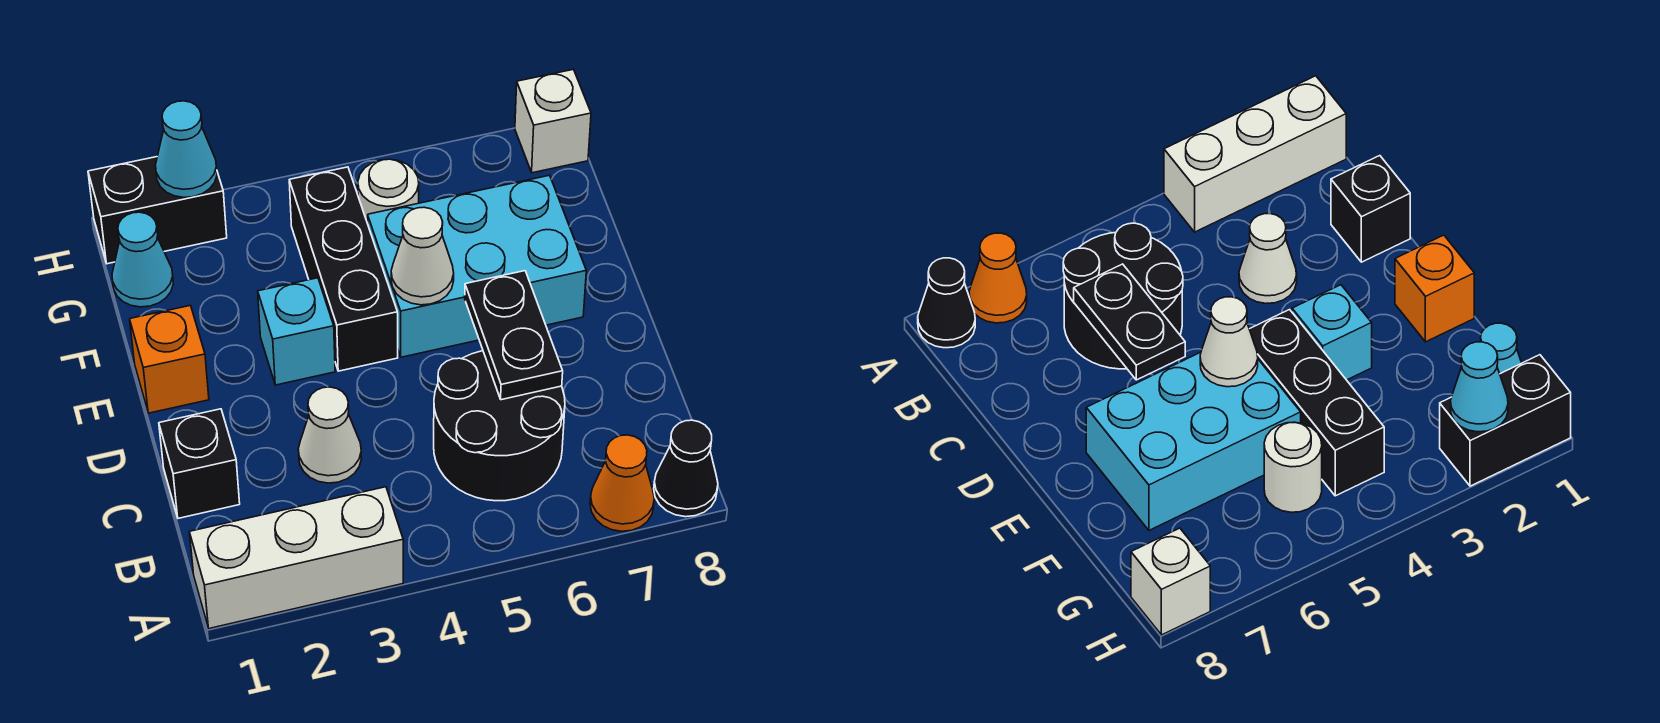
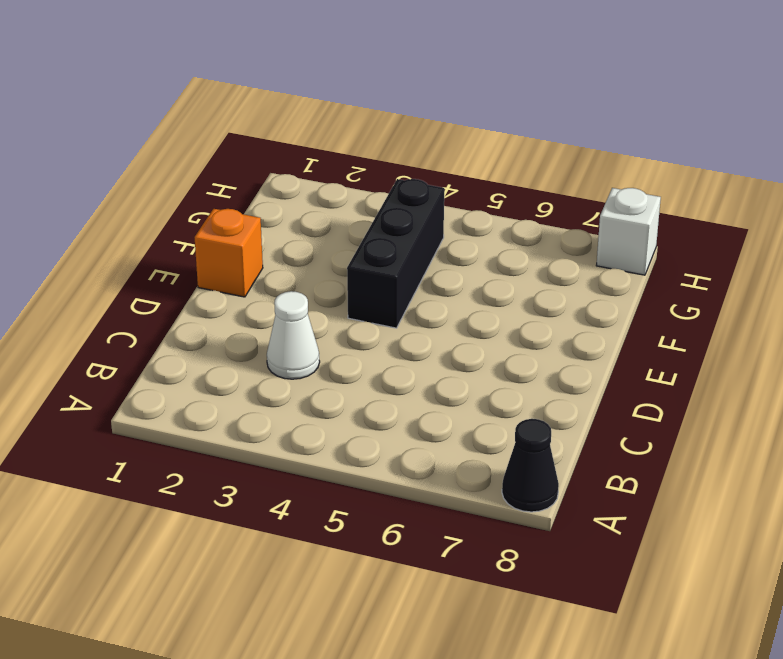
none -> white brick A1:A3 level 1
none -> orange cone A7 level 1
none -> black round brick B5:C6 level 1

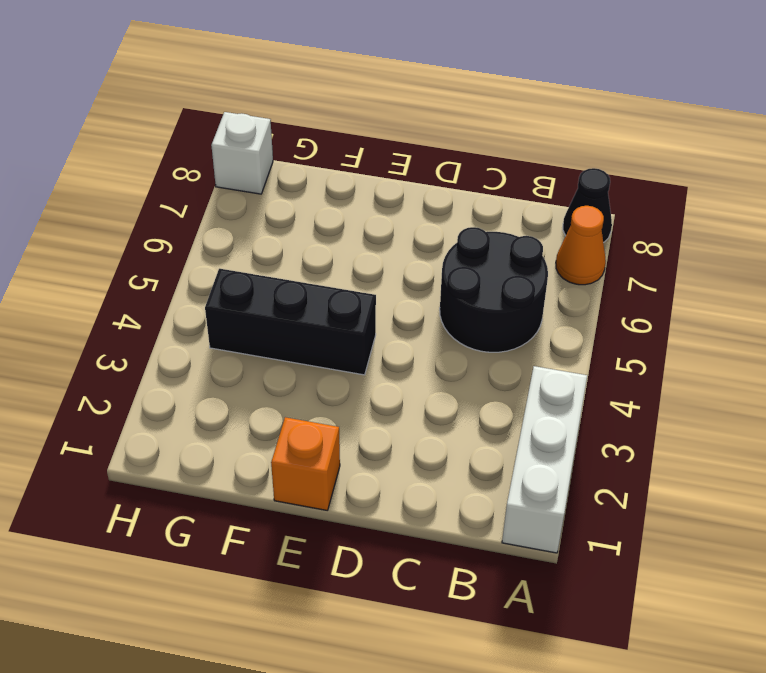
none -> black brick C1 level 1
none -> white cone C3 level 1
none -> cyan brick E3 level 1

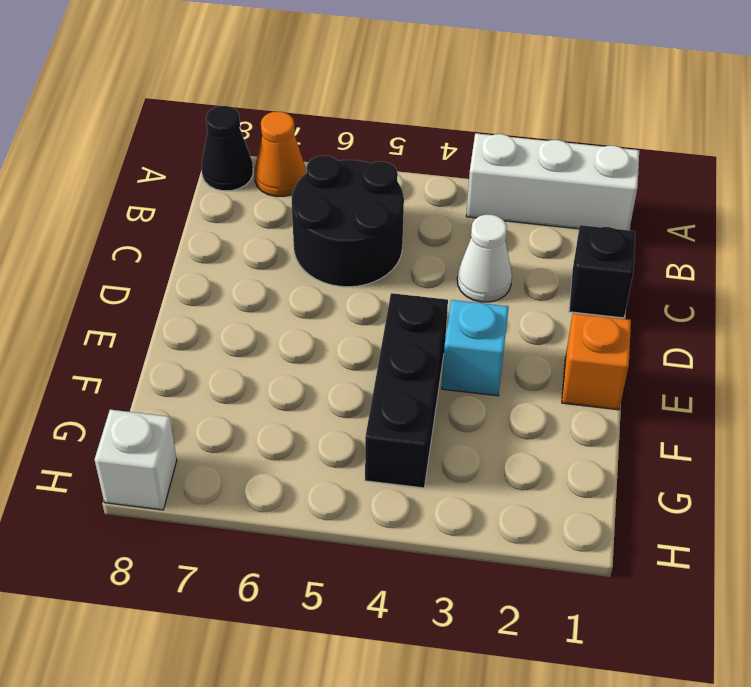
none -> cyan brick E5:F7 level 1
none -> cyan cone G1 level 1
none -> white round brick G5 level 1

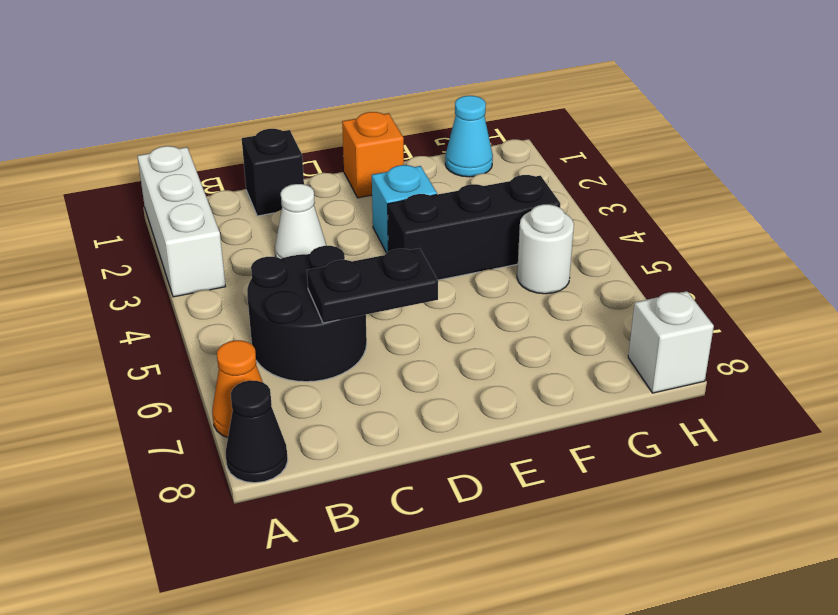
none -> cyan brick E5:F7 level 1
none -> black brick H1:H2 level 1
none -> white cone E5 level 2

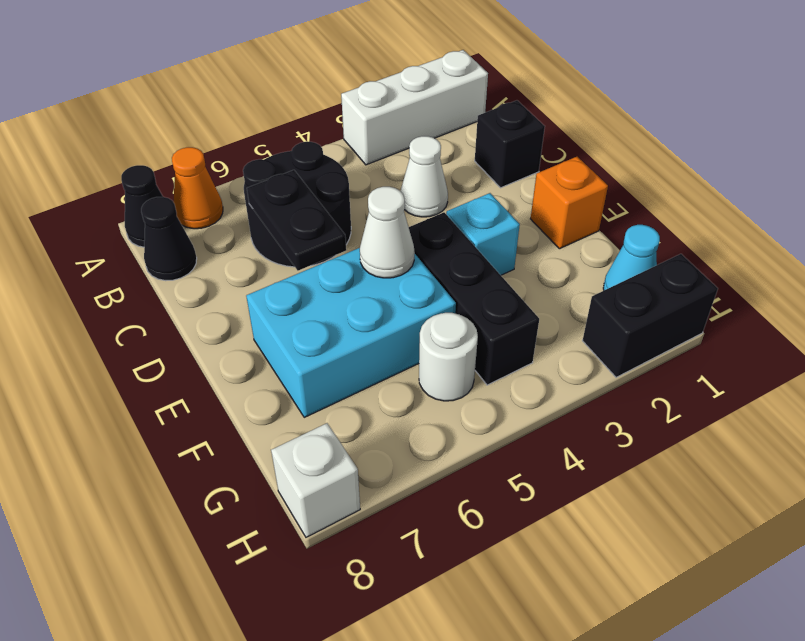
black cone B8 level 1 -> none
none -> cyan cone H2 level 2

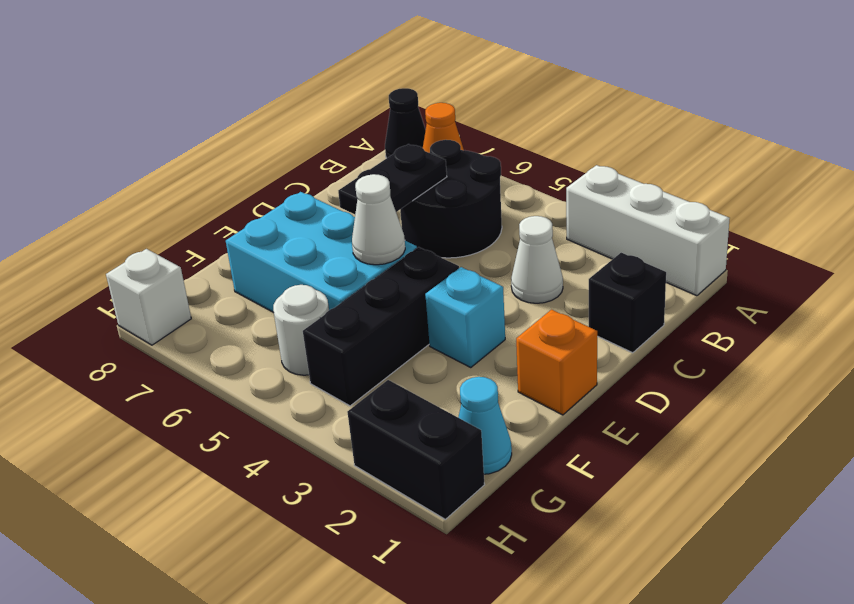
none -> cyan cone H2 level 2

